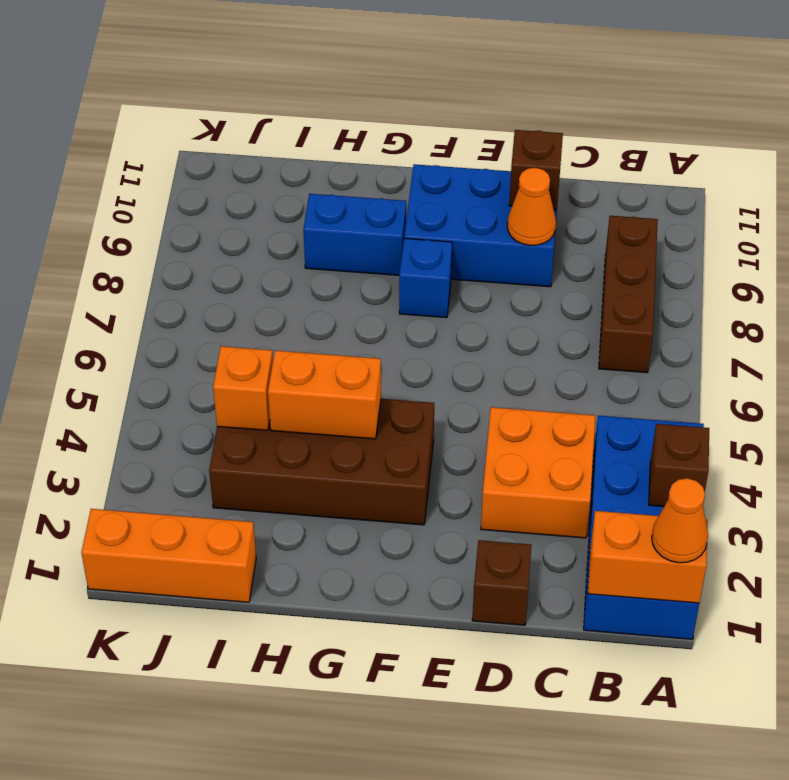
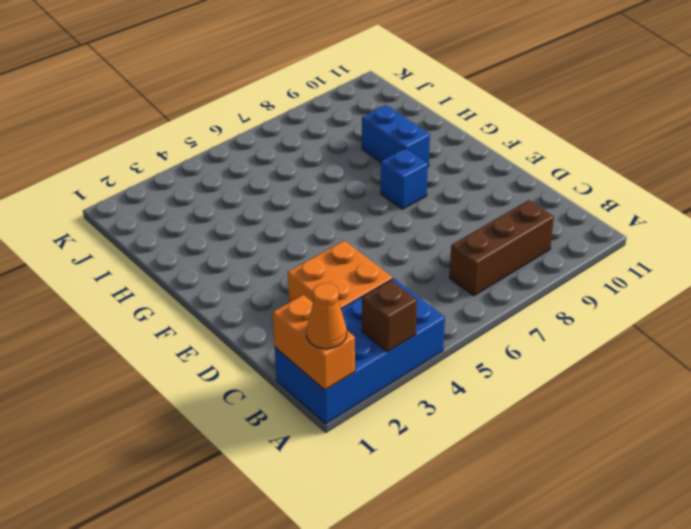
none -> brown brick D1 level 1
none -> blue brick D9:F10 level 1
none -> brown brick F3:I4 level 1

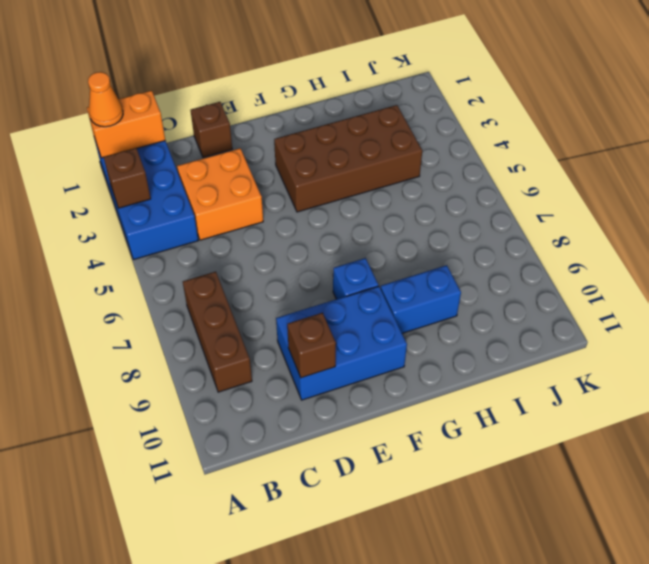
none -> orange brick I1:K1 level 1
none -> orange cone D9 level 2
none -> orange brick G4:H4 level 2

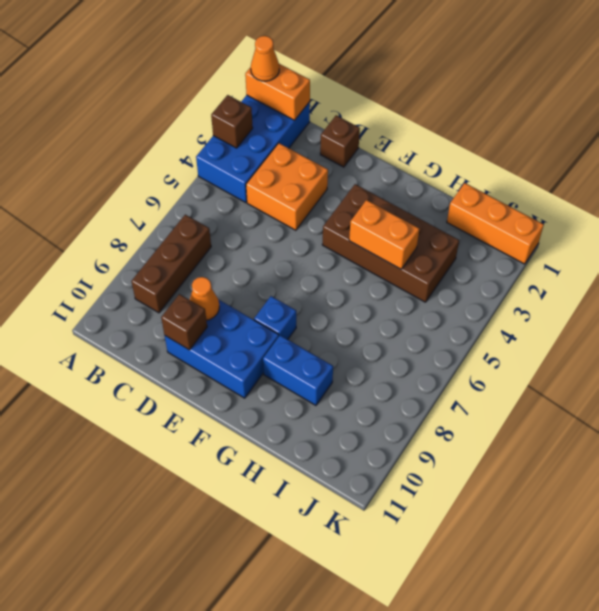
none -> orange brick I4 level 2

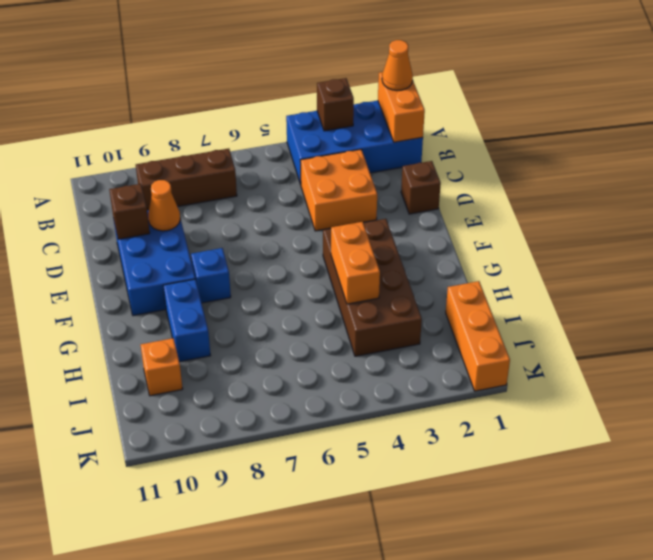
orange brick I10 level 1 -> orange brick I4 level 2

